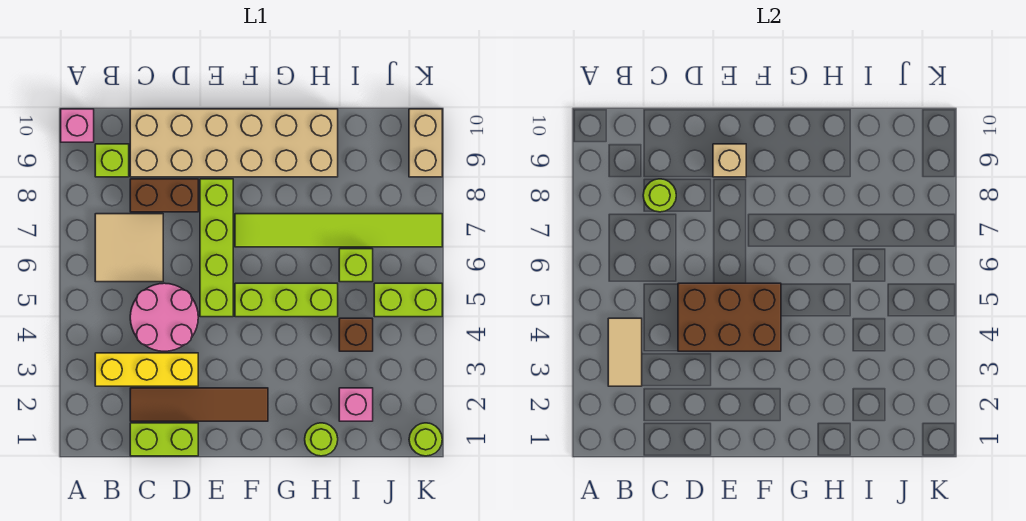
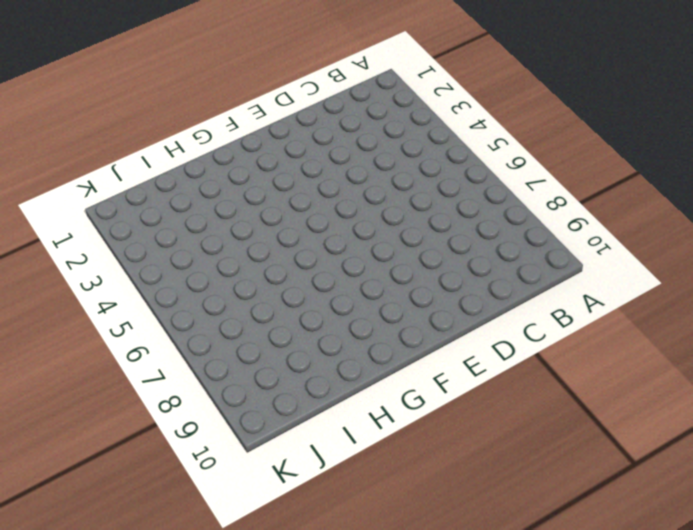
none -> pink brick A10 level 1
none -> yellow brick B3:D3 level 1
none -> tan tile B6:C7 level 1

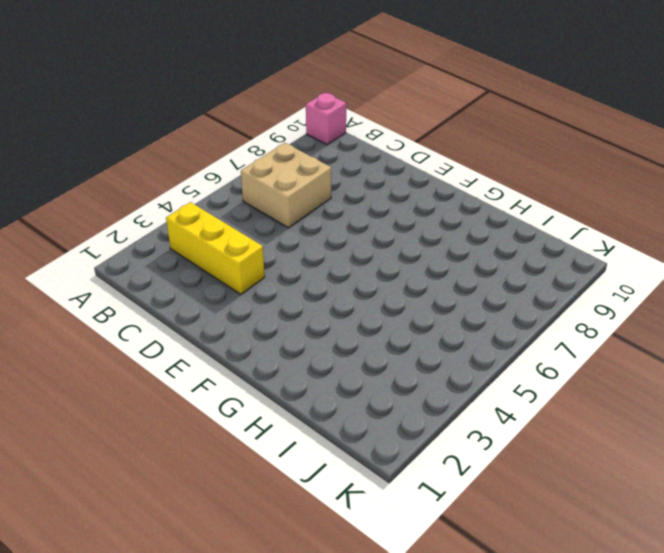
tan brick B6:C7 level 1 -> tan tile B6:C7 level 1
none -> lime brick B9 level 1
none -> lime brick C1:D1 level 1
none -> brown tile C2:F2 level 1

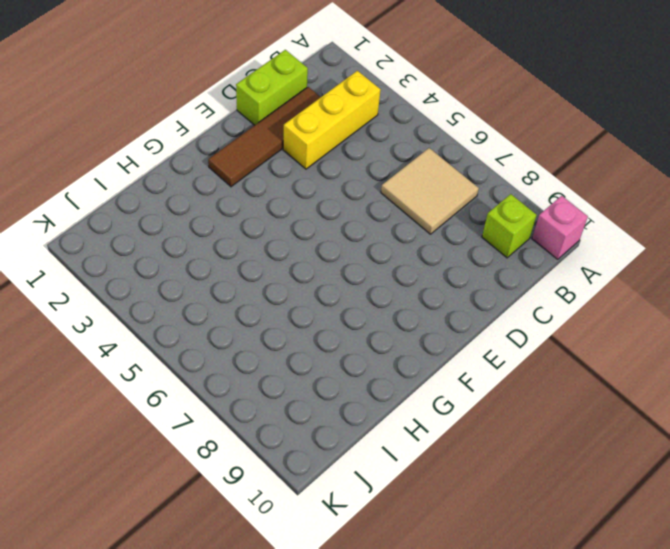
none -> pink round brick C4:D5 level 1
none -> brown brick C8:D8 level 1
none -> tan brick C9:H10 level 1

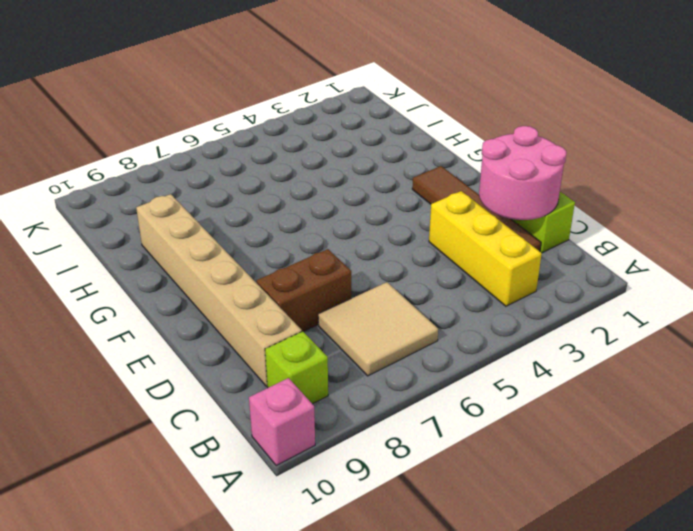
pink round brick C1:D2 level 2 -> pink round brick C4:D5 level 1
tan brick C9:H9 level 1 -> tan brick C9:H10 level 1
brown brick D7:D8 level 1 -> brown brick C8:D8 level 1
none -> lime brick E5:E8 level 1
none -> lime brick F5:H5 level 1
none -> lime tile F7:K7 level 1

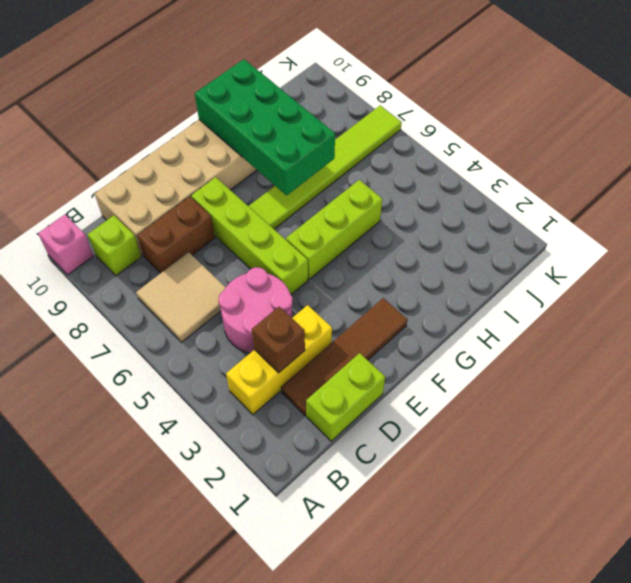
brown brick C3 level 2 -> brown brick I4 level 1
green brick G7:H10 level 2 -> none
none -> lime round brick H1 level 1
none -> pink brick I2 level 1
none -> lime brick I6 level 1

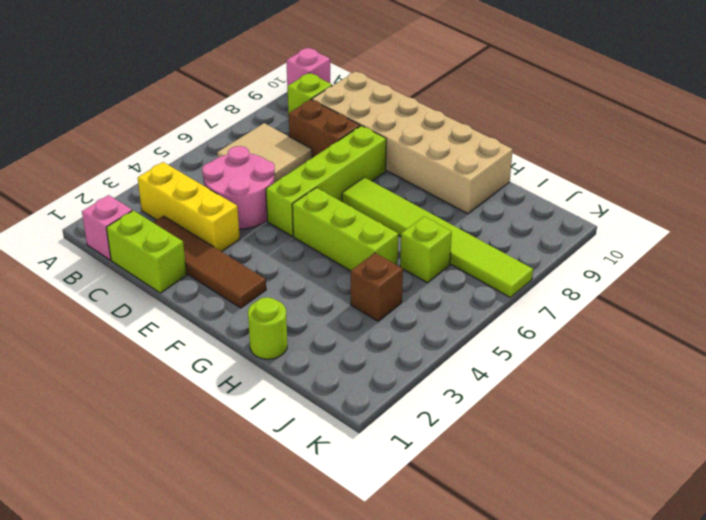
pink brick B1 level 1 -> pink brick I2 level 1
none -> lime brick J5:K5 level 1
none -> lime round brick K1 level 1
none -> tan brick K9:K10 level 1

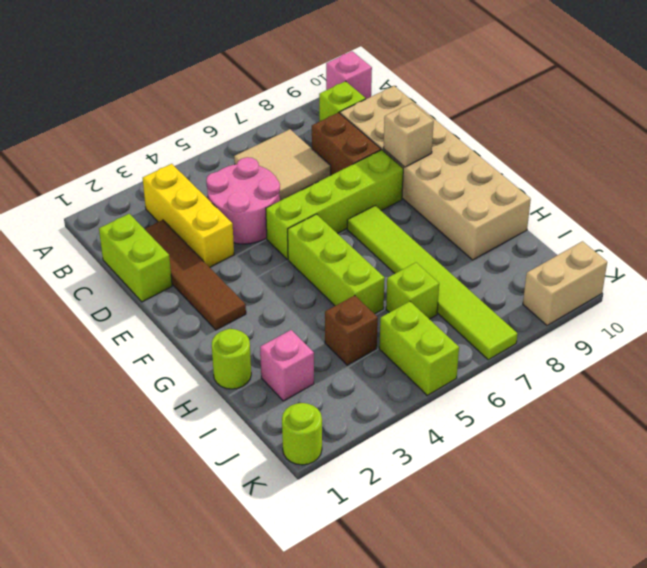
none -> tan tile B3:B4 level 2
none -> lime round brick C8 level 2
none -> brown brick D4:F5 level 2

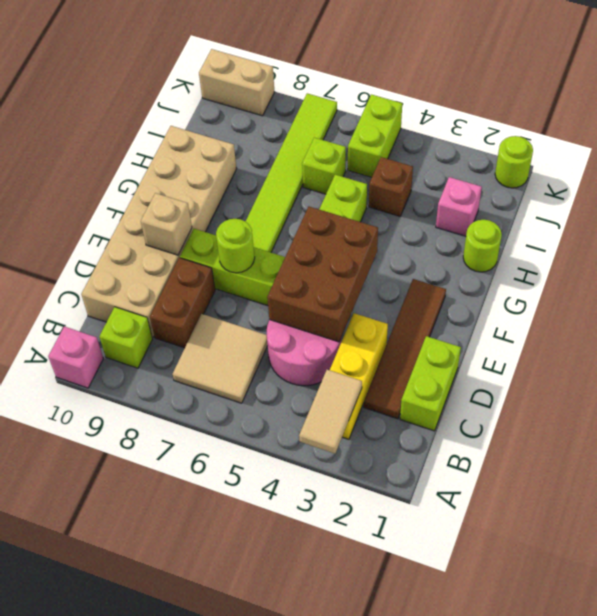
tan tile A3:B3 level 2 -> tan tile B3:B4 level 2
lime round brick E7 level 2 -> lime round brick C8 level 2

